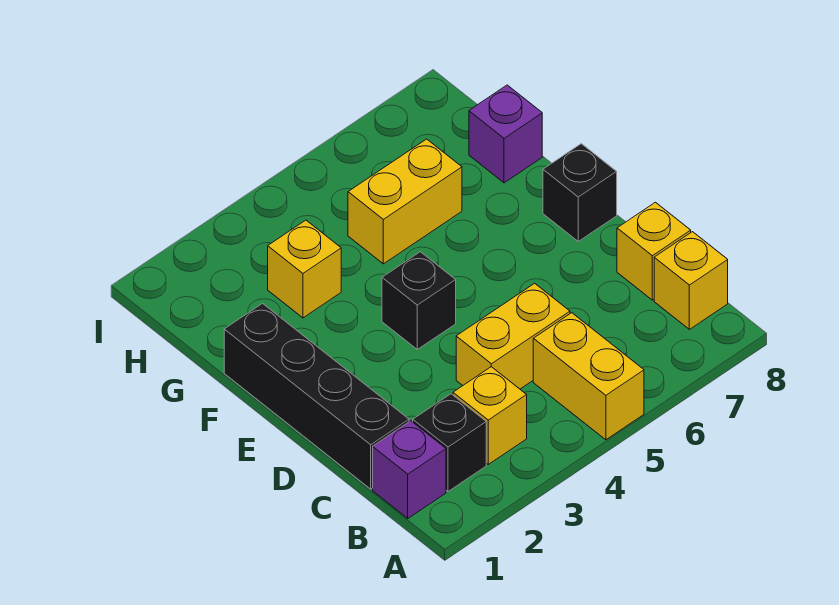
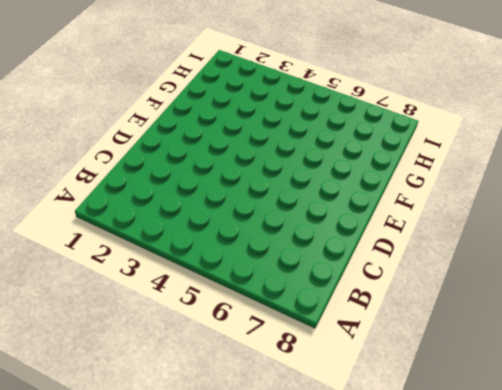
none -> yellow brick A5:B5 level 1
none -> purple brick B1 level 1
none -> black brick B2 level 1

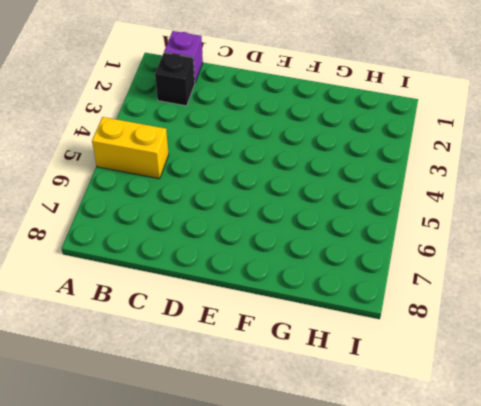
none -> yellow brick B3 level 1
none -> yellow brick B8 level 1
none -> black brick C1:F1 level 1

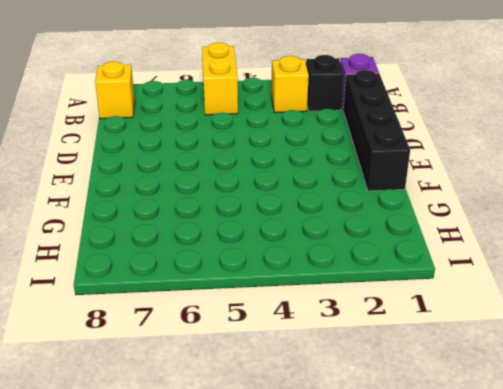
none -> yellow brick C4:C5 level 1
none -> yellow brick C8 level 1
none -> black brick E4 level 1

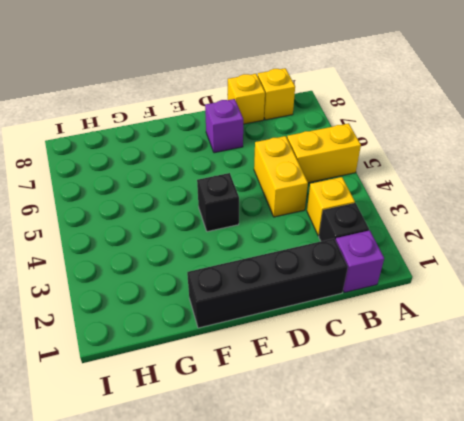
purple brick D7 level 1 -> purple brick G8 level 1
none -> black brick E8 level 1
none -> yellow brick G3 level 1
none -> yellow brick G5:G6 level 1

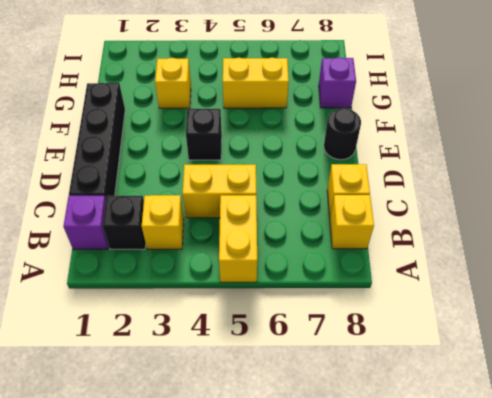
black round brick E8 level 1 -> black brick E8 level 1

